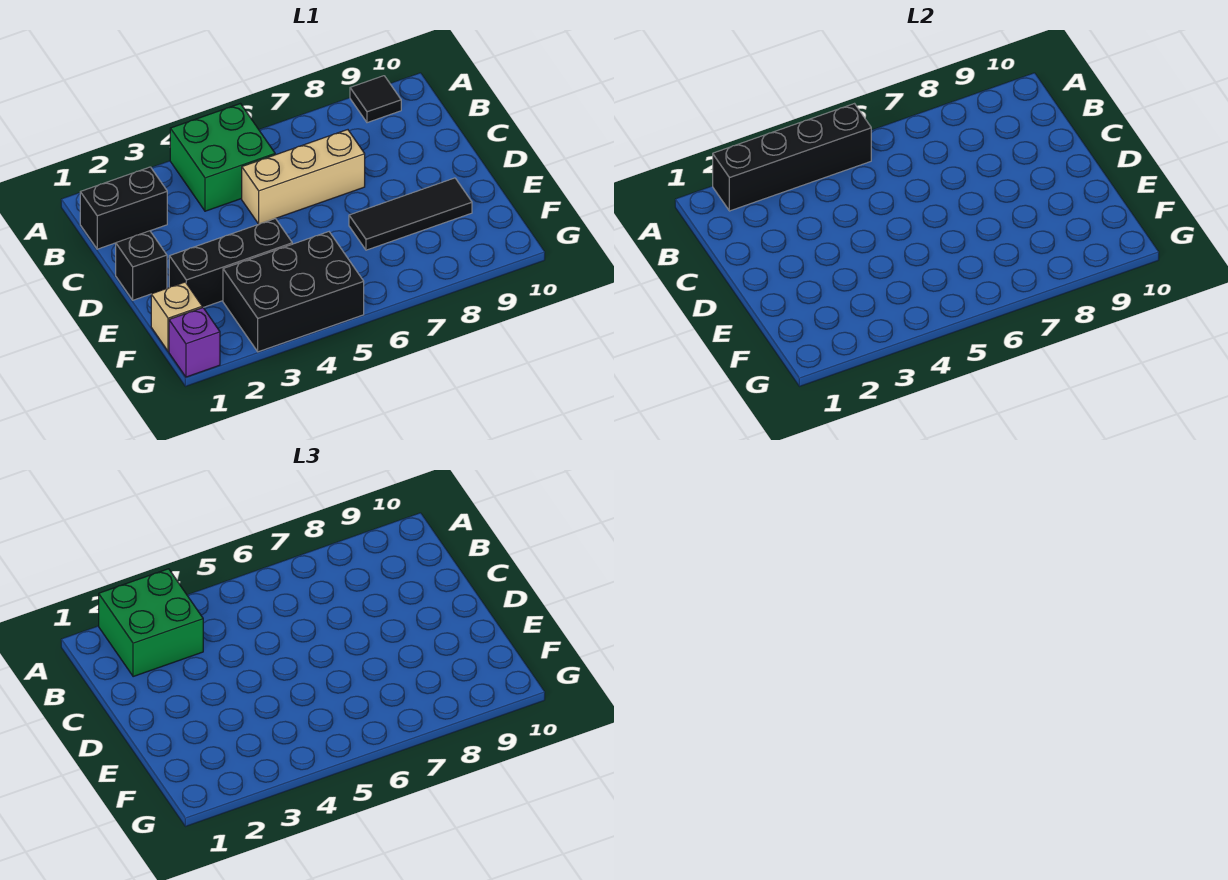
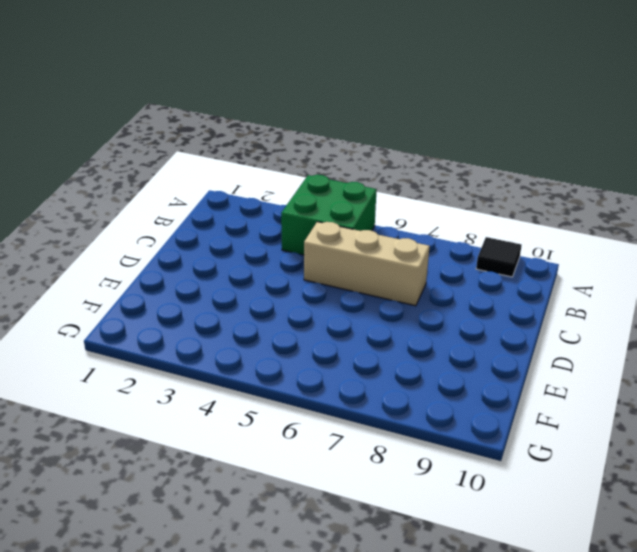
none -> black brick B1:B2 level 1
none -> black brick D1 level 1
none -> black brick E2:E4 level 1

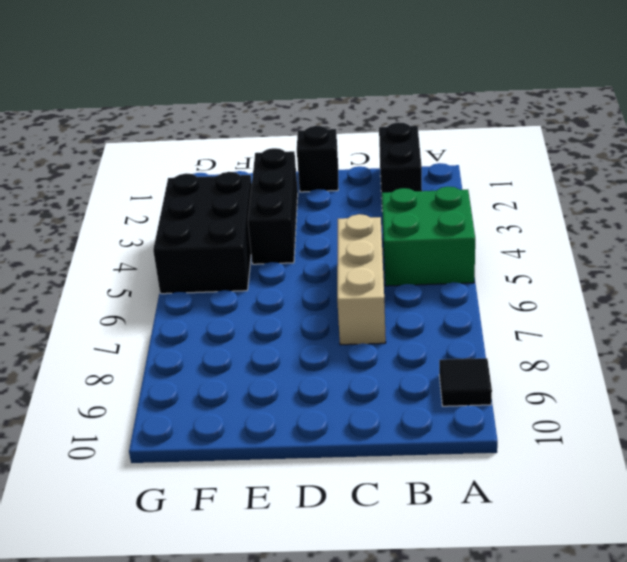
none -> black tile E7:E9 level 1
none -> tan brick F1 level 1
none -> purple brick G1 level 1

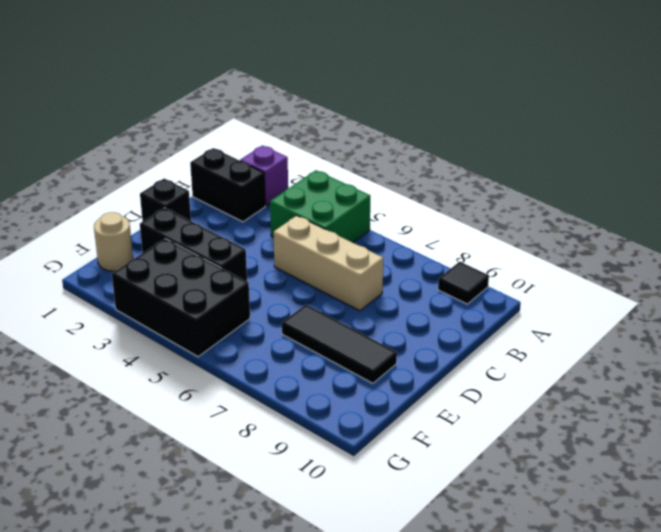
purple brick A2 level 1 -> purple brick G1 level 1
tan round brick F1 level 1 -> tan brick F1 level 1
none -> black brick A2:A5 level 2
none -> green brick A2:B3 level 3

